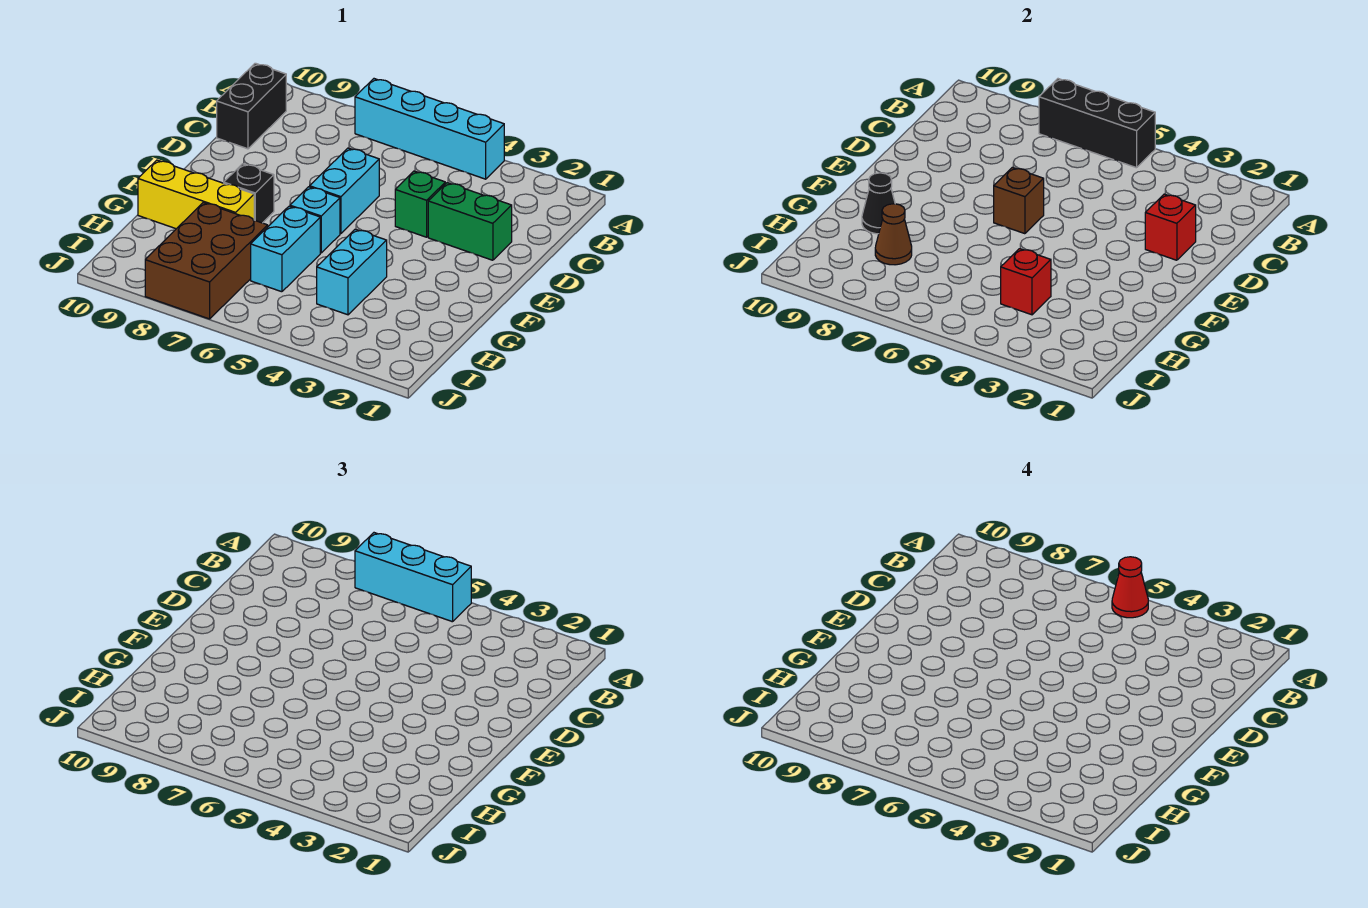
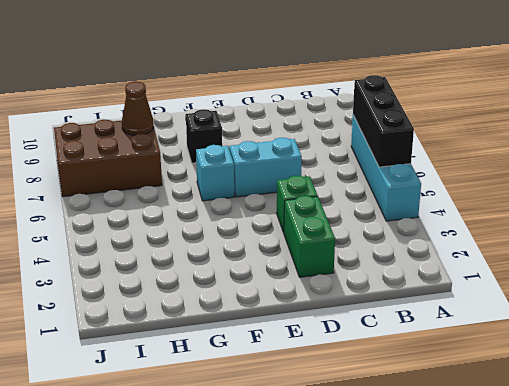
none -> black brick B10:C10 level 1
none -> cyan brick G4:H4 level 1
none -> cyan brick G6:H6 level 1

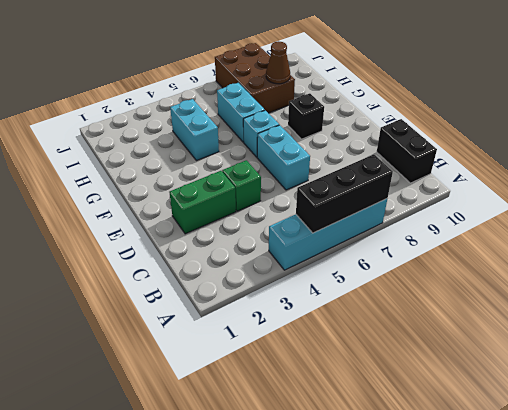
none -> yellow brick G8:G10 level 1
none -> red brick D2 level 2
none -> brown brick E6 level 2

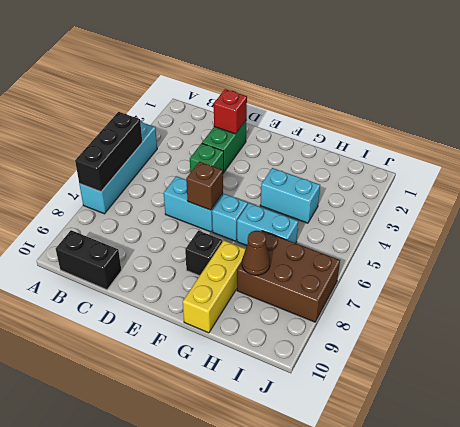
none -> black cone G9 level 2
none -> red brick H4 level 2
none -> cyan brick A5:A7 level 3

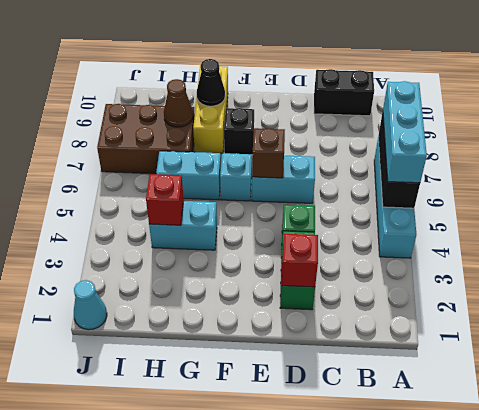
cyan cone J1 level 1 -> none
none -> red cone A5 level 4

